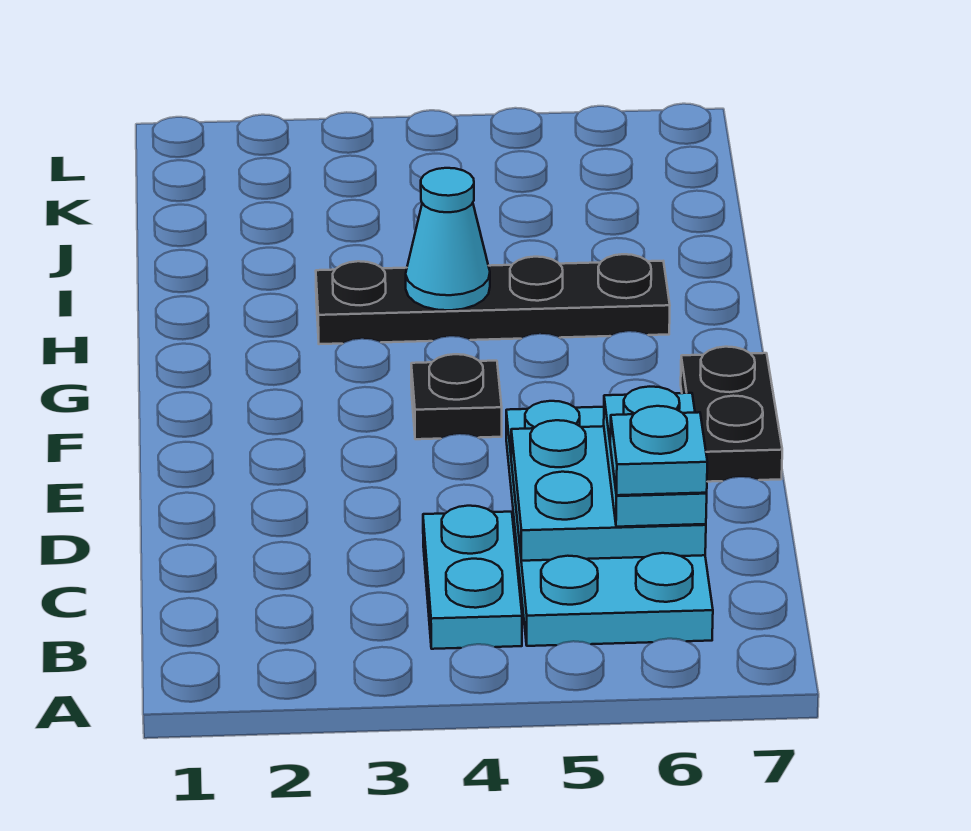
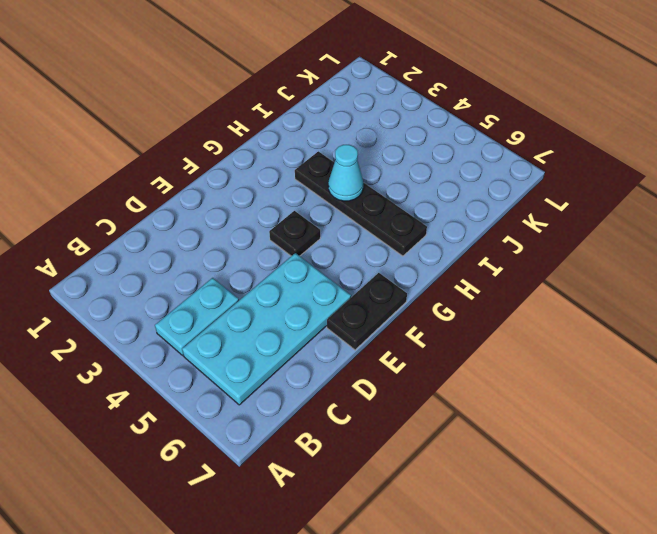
none -> cyan plate C5:D6 level 2
none -> cyan plate C6:D6 level 3

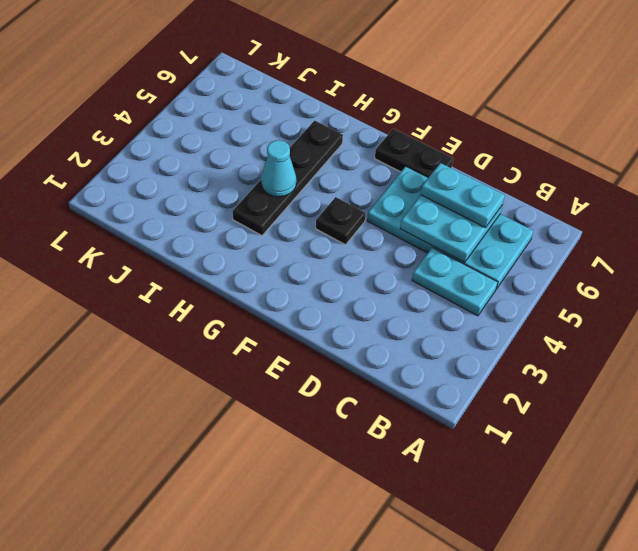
none -> cyan plate C6 level 4

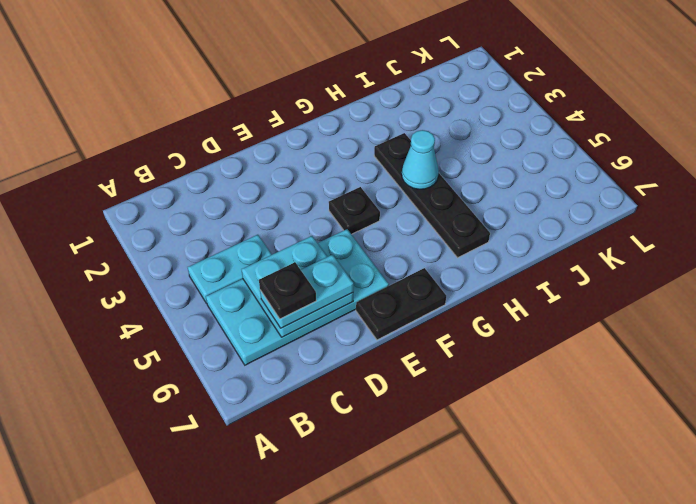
black plate C6 level 4 -> cyan plate C6 level 4

